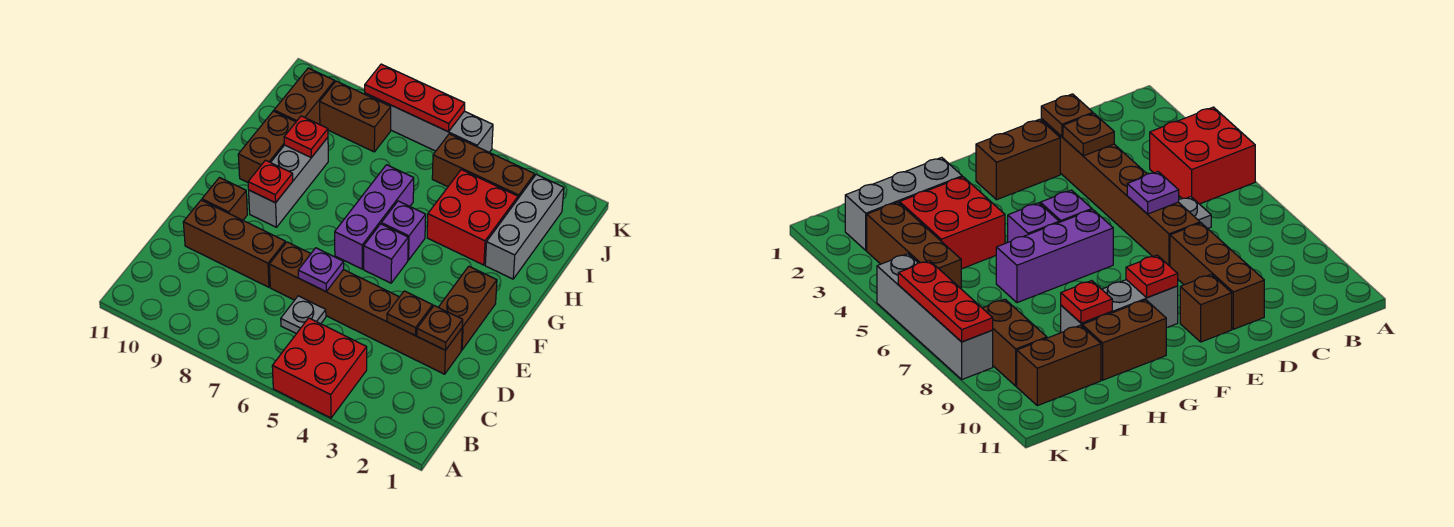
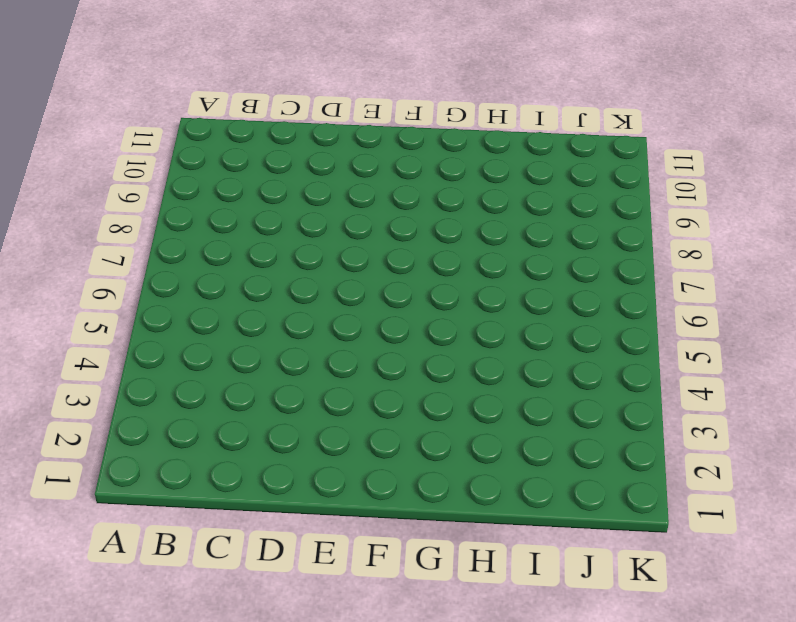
none -> red brick A4:B5 level 1
none -> grey plate C6 level 1
none -> brown brick D2:D7 level 1

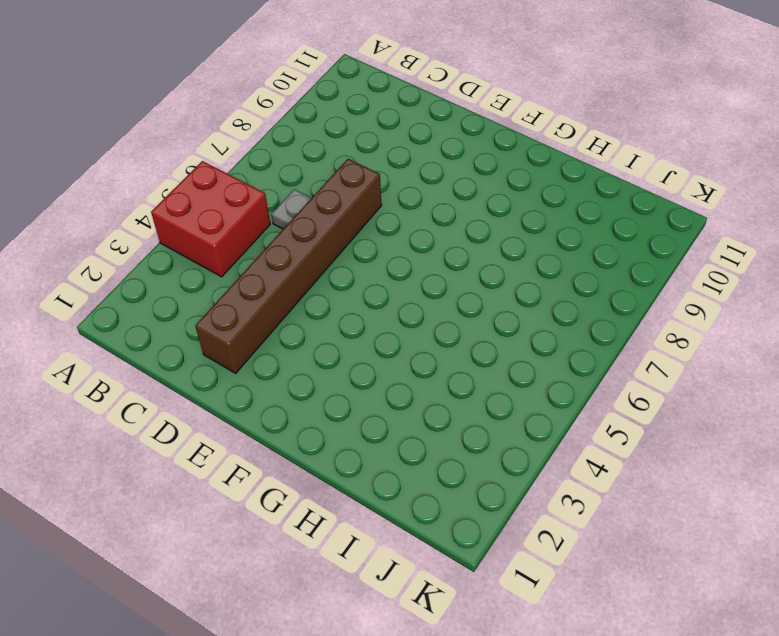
none -> brown brick D8:D10 level 1
none -> brown brick E2:F2 level 1
none -> brown brick E10 level 1

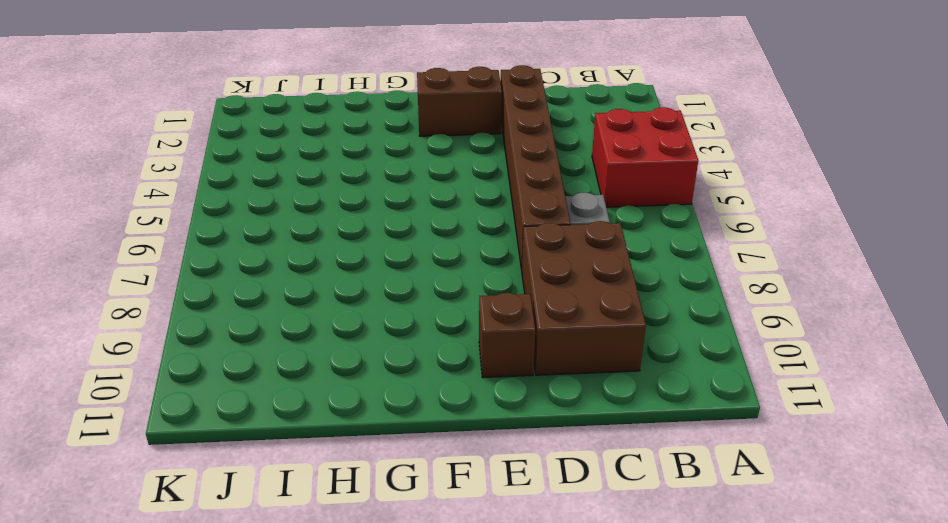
brown brick C8:D10 level 1 -> brown brick D8:D10 level 1
none -> purple brick F5 level 1
none -> purple brick F6:H6 level 1
none -> grey brick F9:H9 level 1

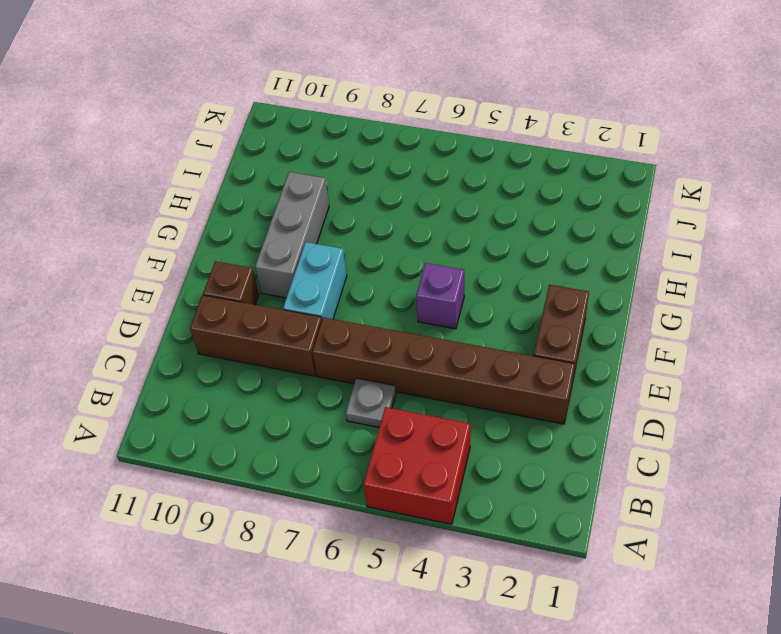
cyan brick E8:F8 level 1 -> none
none -> purple brick F6:H6 level 1
none -> purple brick G5 level 1
none -> brown brick G10:H10 level 1

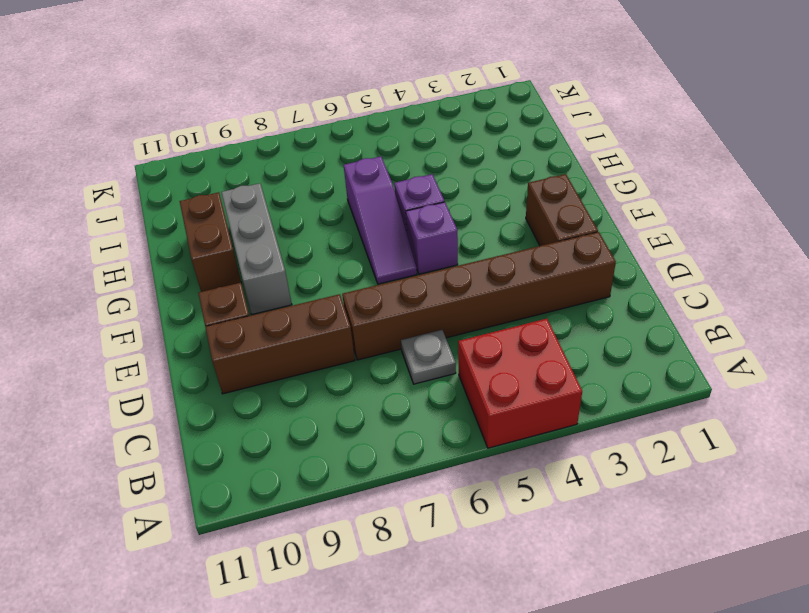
purple slope F6:H6 level 1 top H -> purple brick F6:H6 level 1
none -> grey brick H2:J2 level 1
none -> red brick H3:I4 level 1
none -> brown brick I10:J10 level 1

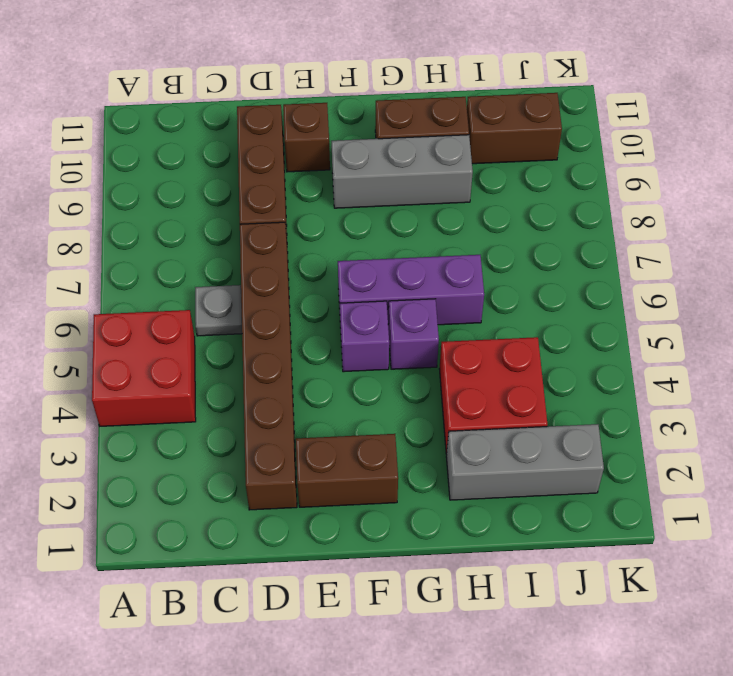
none -> brown brick J3:J5 level 1
none -> brown brick J8:J9 level 1
none -> grey brick K5:K8 level 1

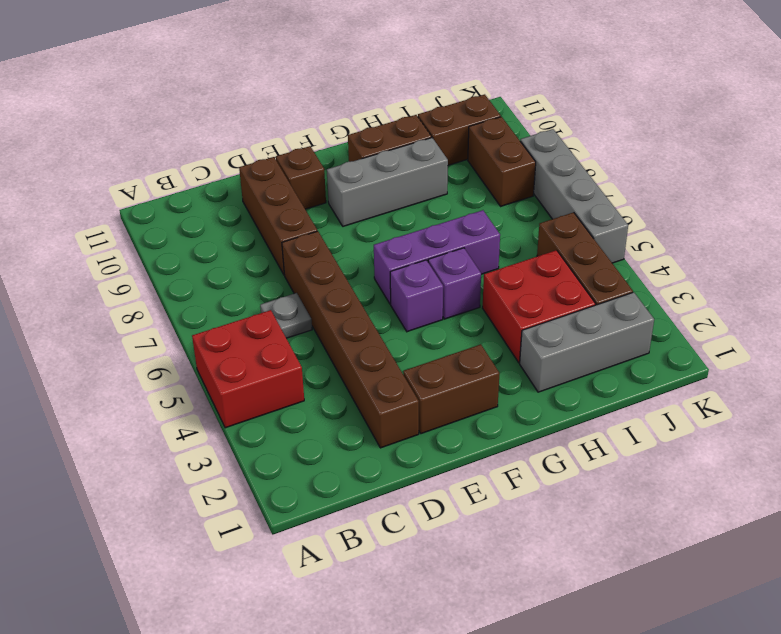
none -> brown plate D2 level 2
none -> brown plate D3 level 2
none -> purple plate D6 level 2

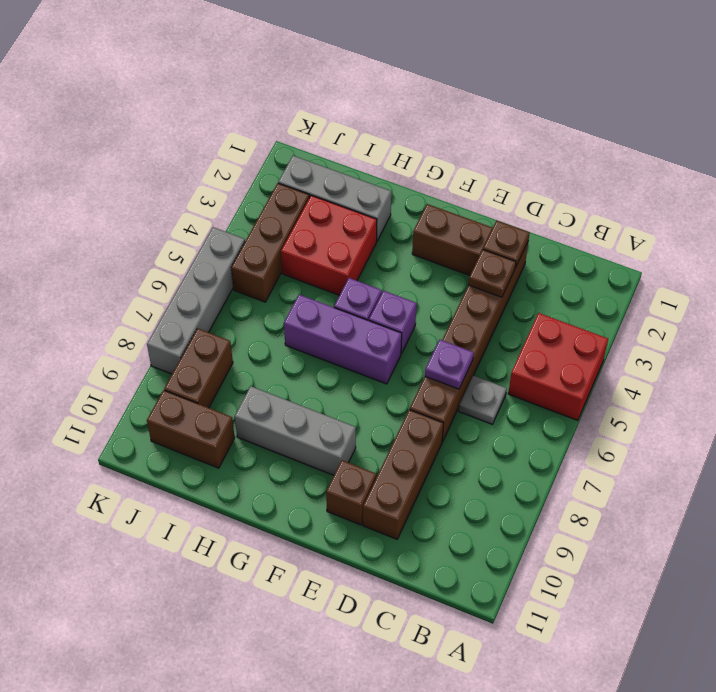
none -> brown brick G10:H10 level 1
none -> red plate F9 level 2
none -> red plate H9 level 2

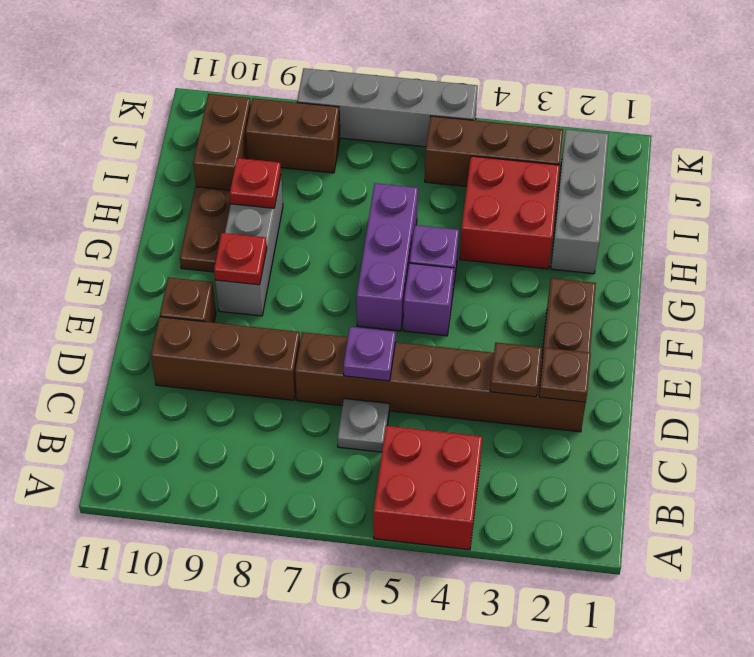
brown plate G10:H10 level 1 -> brown brick G10:H10 level 1
none -> red plate K6:K8 level 2

